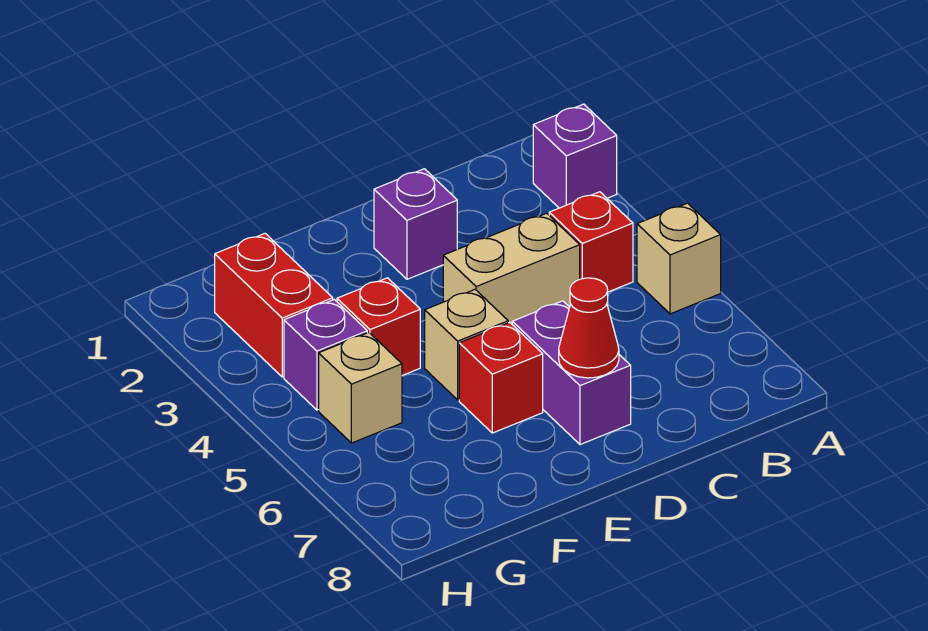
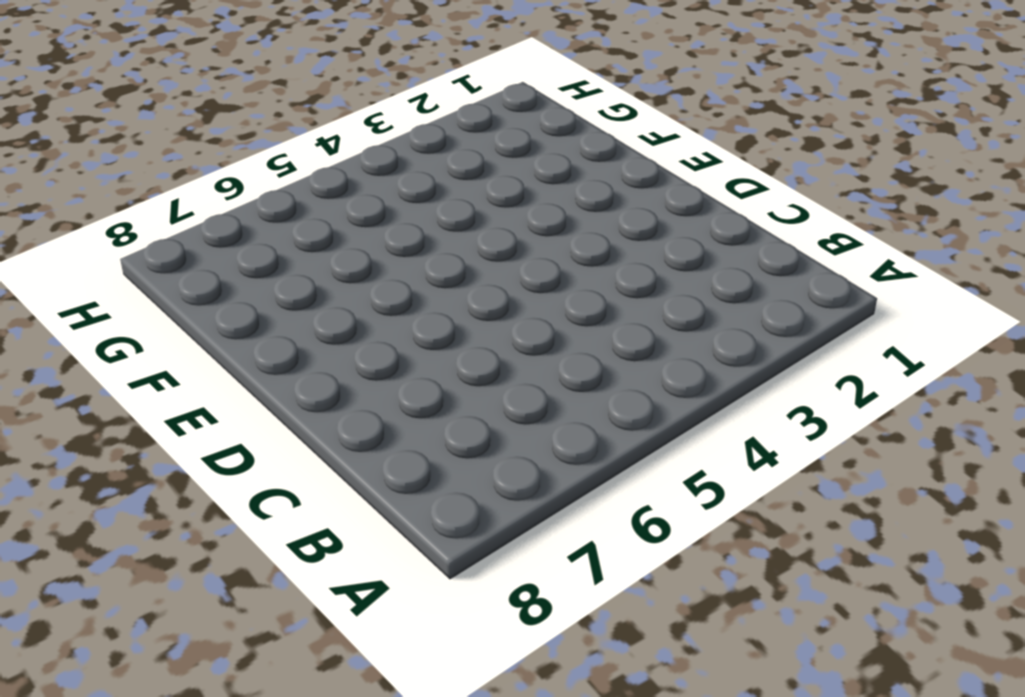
none -> purple brick A2 level 1
none -> tan brick A5 level 1
none -> red brick B4 level 1

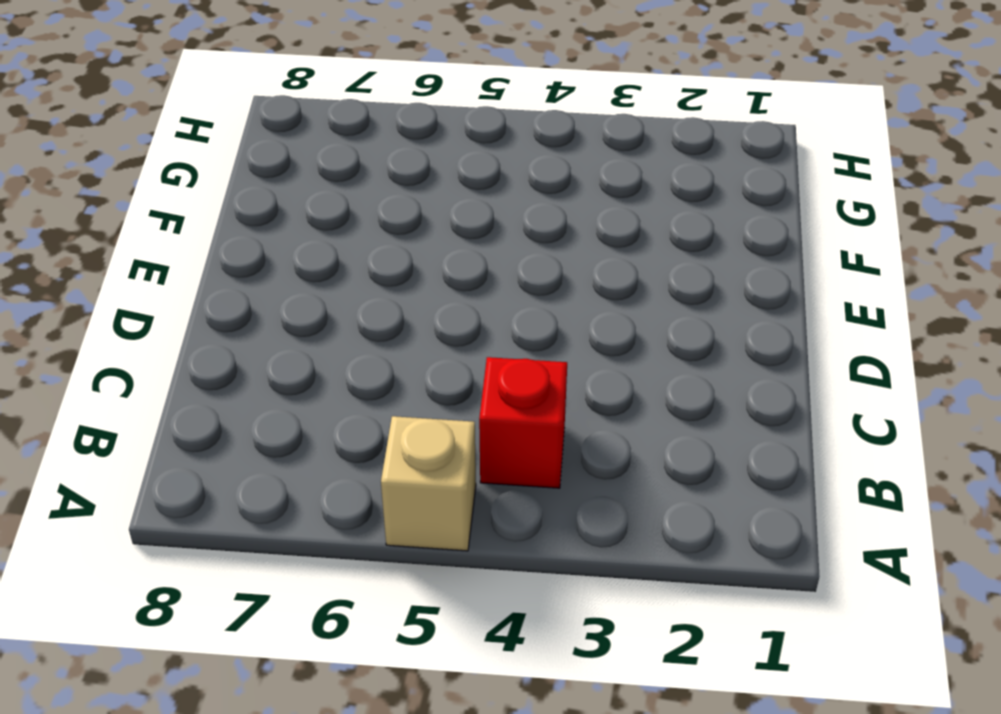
none -> purple brick A2 level 1
none -> tan brick C4:D4 level 1
none -> purple brick D2 level 1

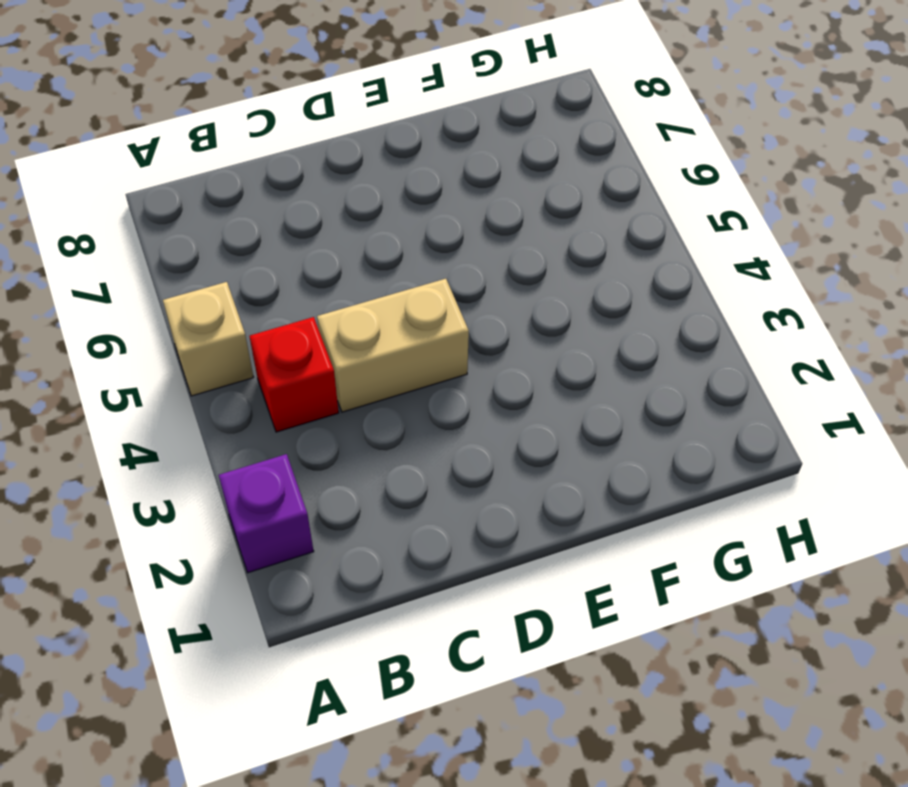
none -> purple brick D2 level 1
none -> purple brick D6:D7 level 1
none -> tan brick E5 level 1

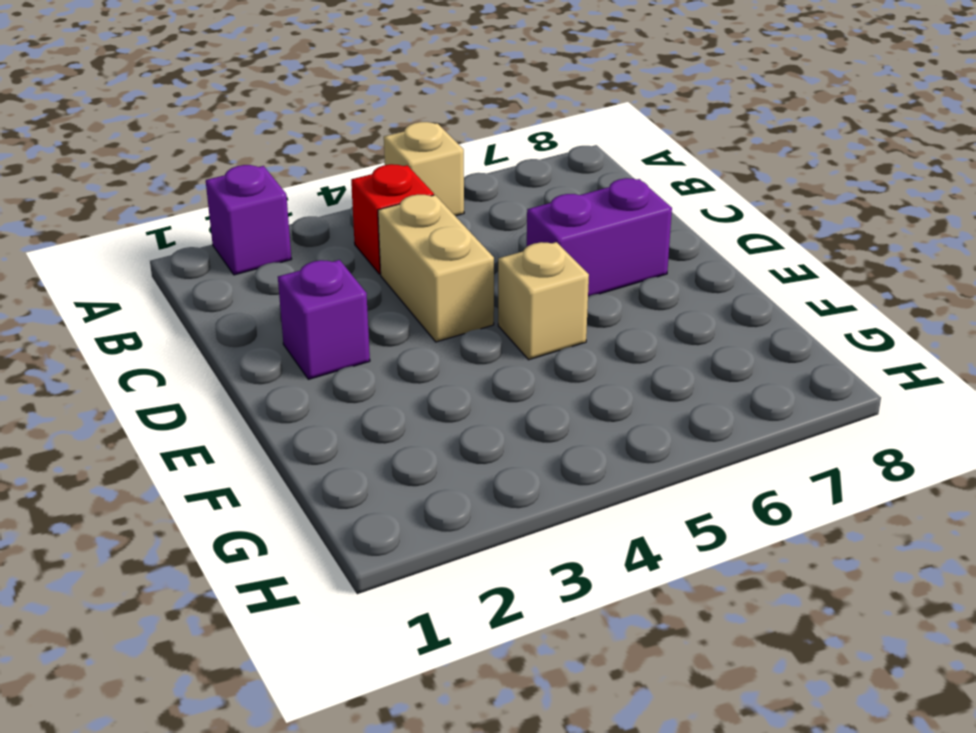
none -> red brick E6 level 1
none -> red brick F4 level 1
none -> red brick G2:G3 level 1

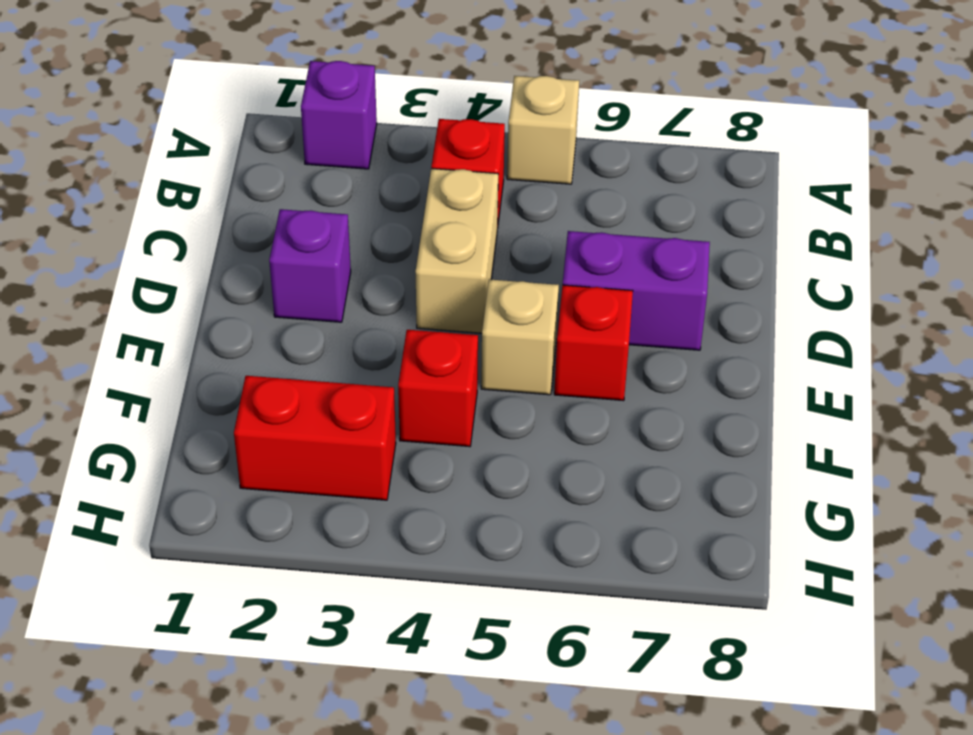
none -> purple brick G4 level 1
none -> tan brick G5 level 1
none -> red cone D7 level 2

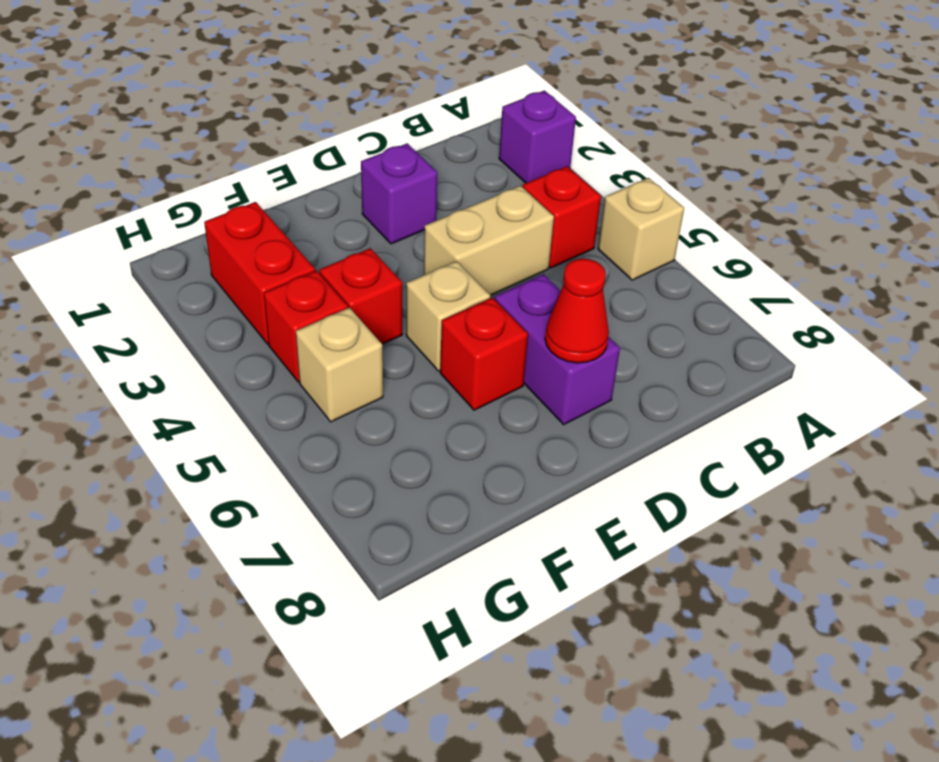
red brick G4 level 1 -> purple brick G4 level 1

